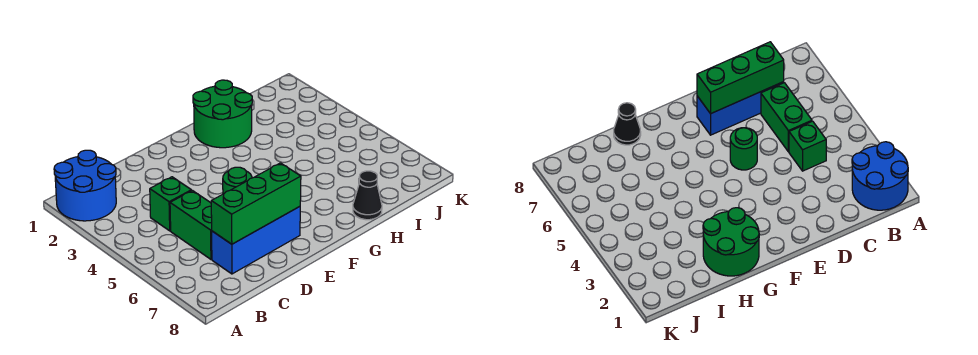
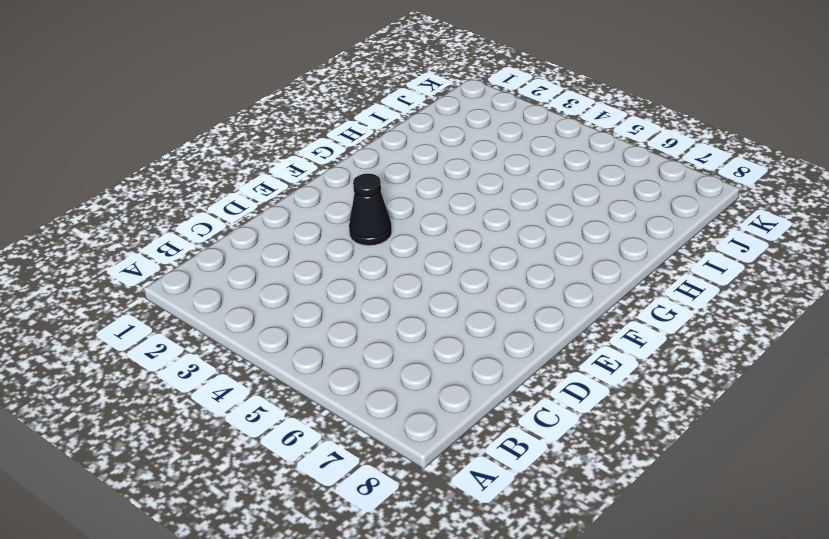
black cone E3 level 1 -> black cone H8 level 1
none -> blue round brick A1:B2 level 1
none -> green brick C4 level 1

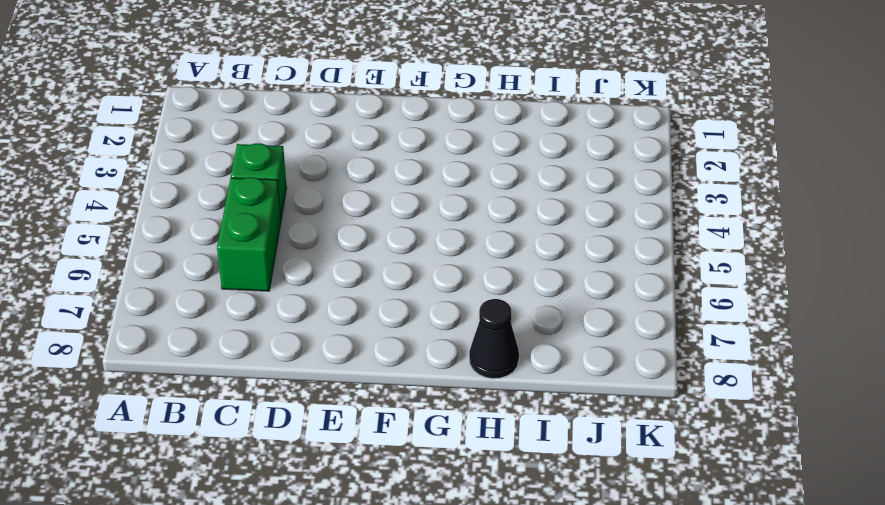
none -> blue round brick A1:B2 level 1
none -> blue brick C7:E7 level 1

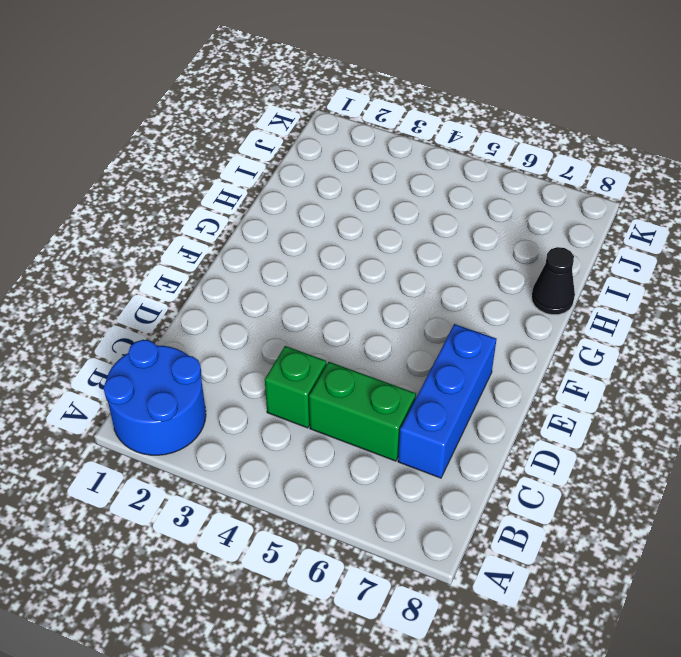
none -> green round brick E5 level 1
none -> green round brick G1:H2 level 1

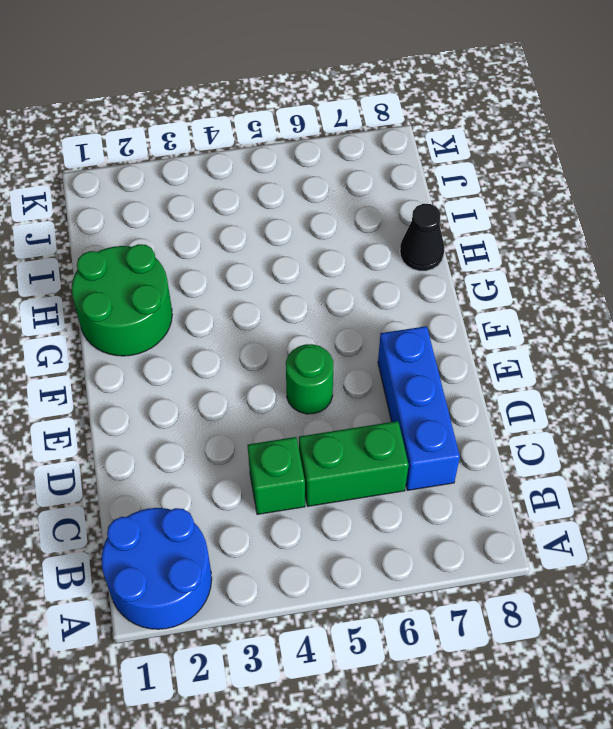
none -> green brick C7:E7 level 2

